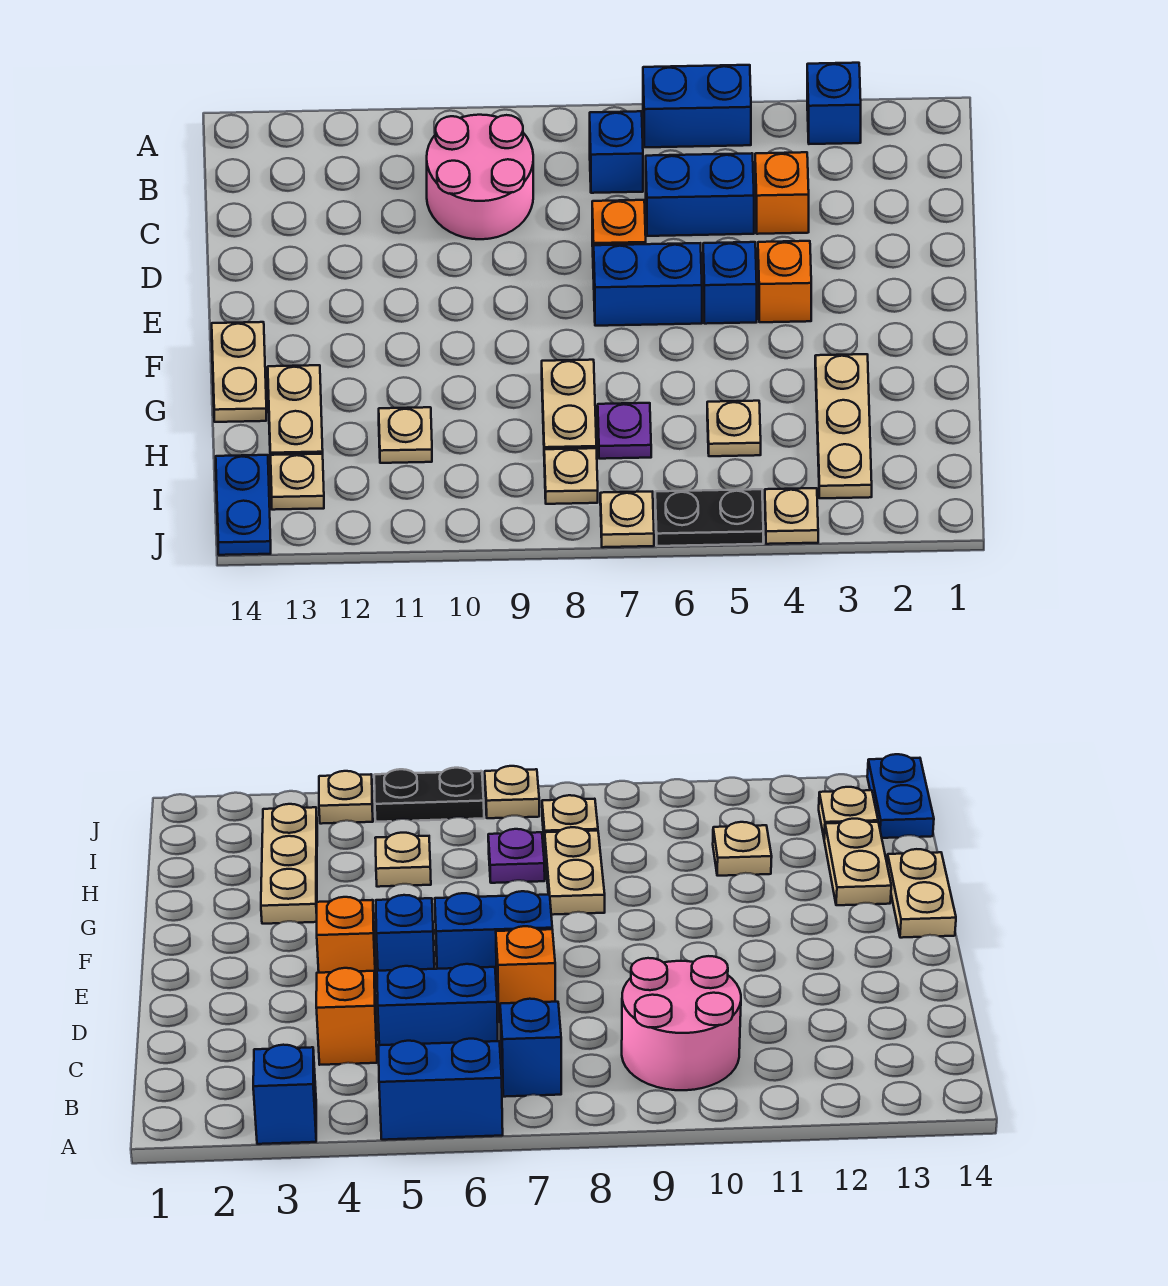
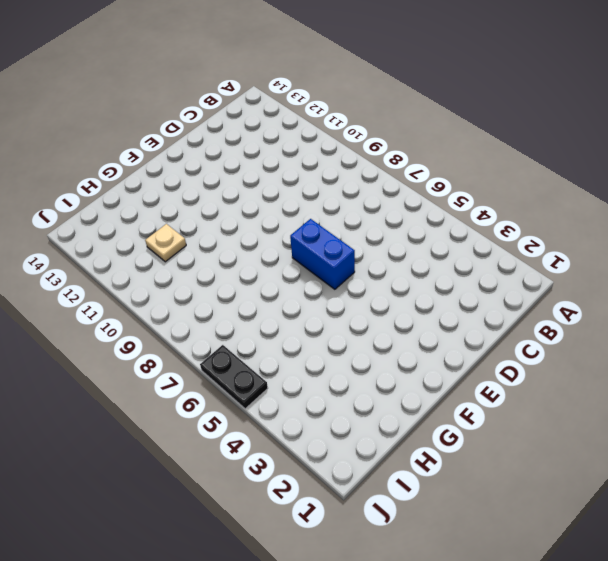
none -> blue brick A3 level 1
none -> blue brick A5:A6 level 1
none -> blue brick B7 level 1

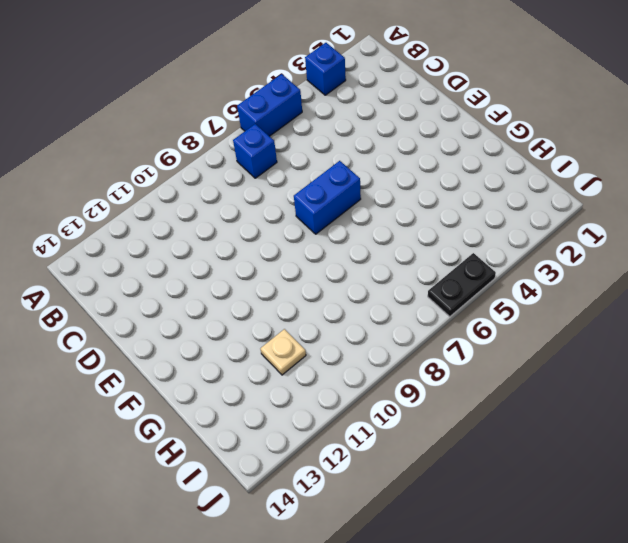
none -> pink round brick B9:C10 level 1
none -> orange brick C4 level 1
none -> blue brick C5:C6 level 1

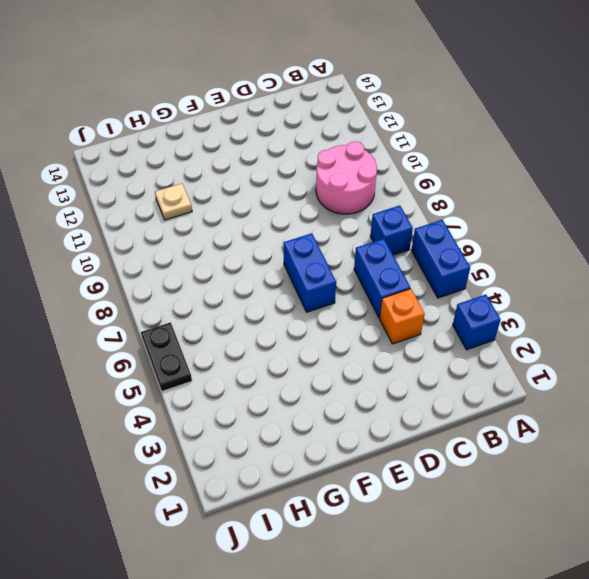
none -> orange brick D7 level 1
none -> orange brick E4 level 1
none -> blue brick E5 level 1

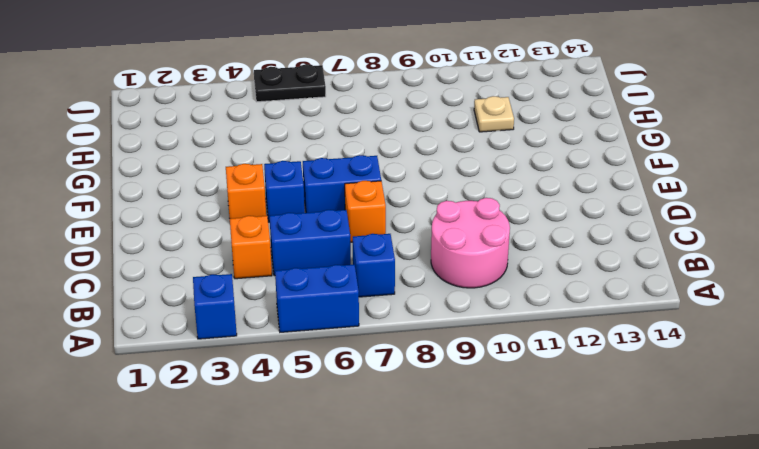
none -> tan plate F14:G14 level 1
none -> tan plate G3:I3 level 1
none -> tan plate G8:H8 level 1

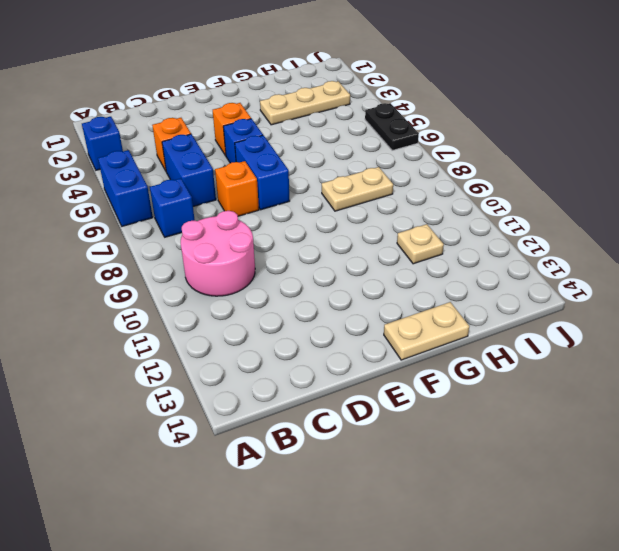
none -> tan plate G13:H13 level 1
none -> tan plate H5 level 1
none -> purple plate H7 level 1

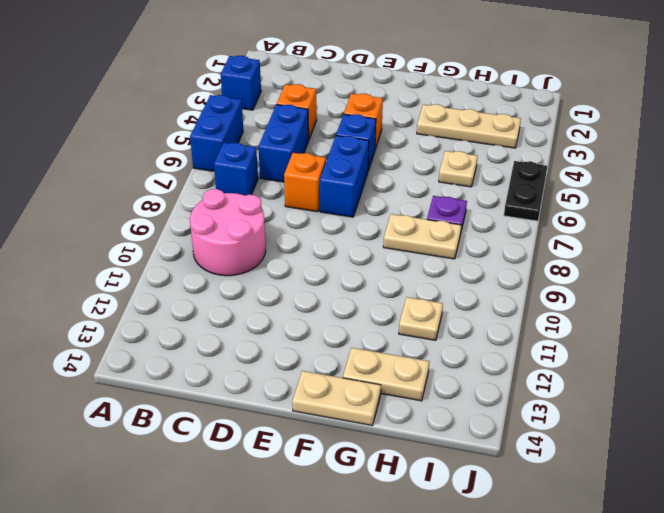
none -> tan plate I8 level 1
none -> tan plate I13 level 1
none -> blue plate I14:J14 level 1

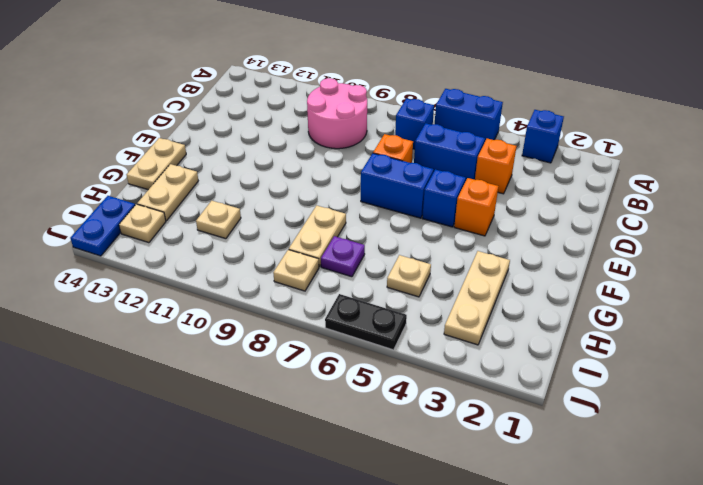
none -> tan plate J4 level 1
none -> tan plate J7 level 1

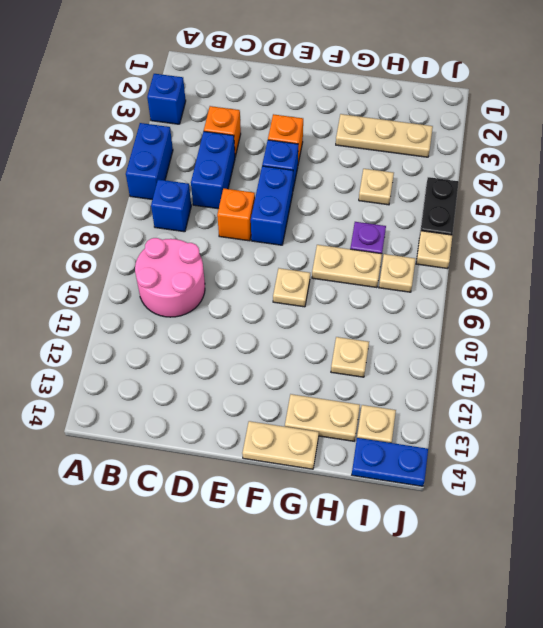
tan plate F9 level 1 -> tan plate J4 level 1

